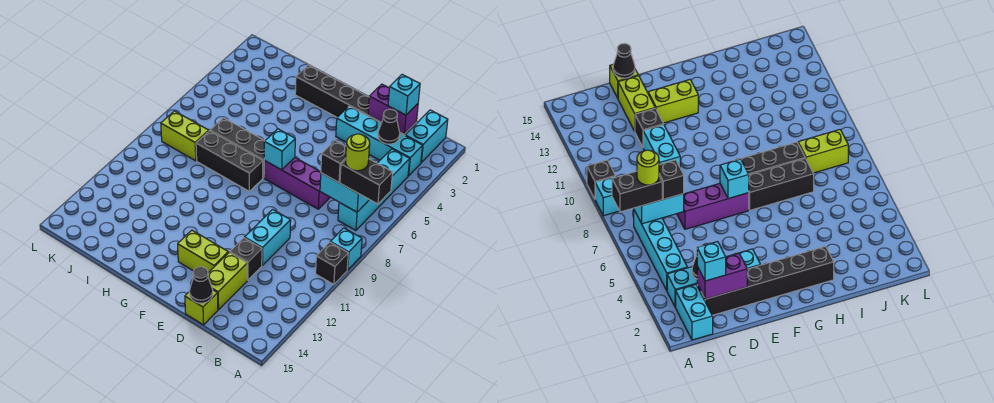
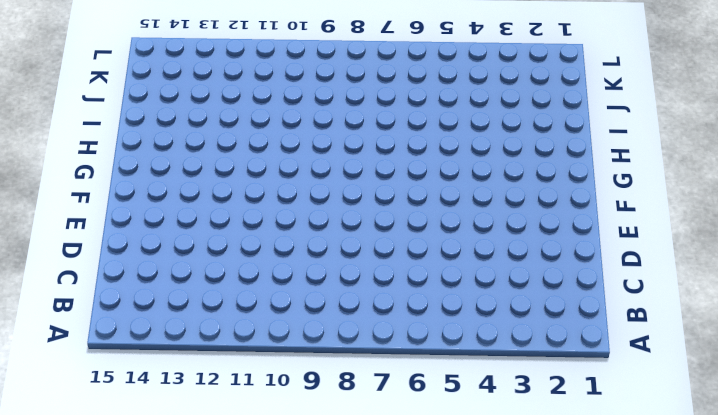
none -> cyan brick A9 level 1
none -> black brick A10 level 1
none -> cyan brick B1:B2 level 1

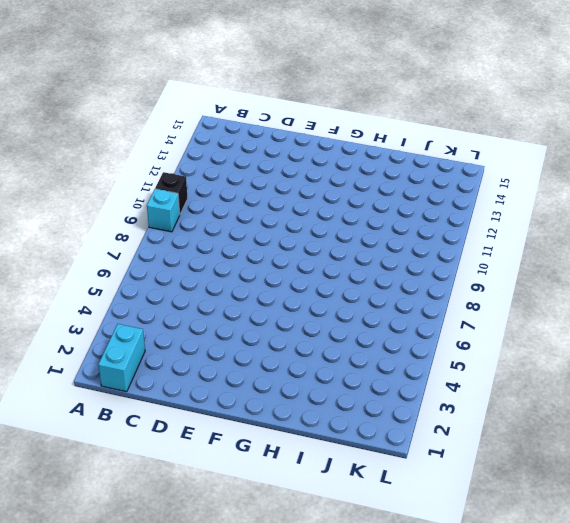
none -> cyan brick B3:E3 level 1
none -> cyan brick B4:B7 level 1
none -> black brick C2:H2 level 1

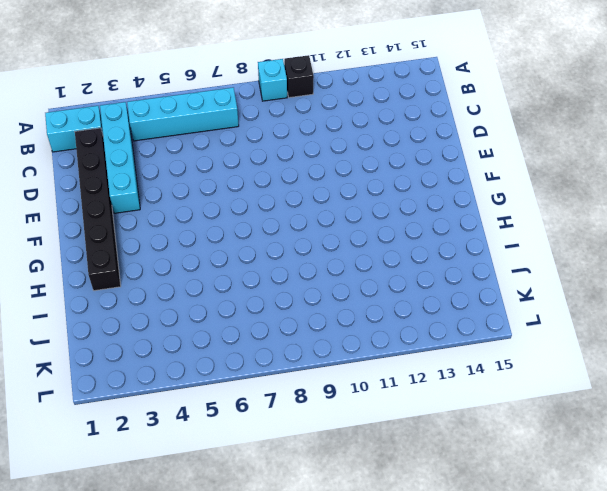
none -> purple brick D7:F7 level 1
none -> cyan brick D10:D11 level 1
none -> black brick D12 level 1

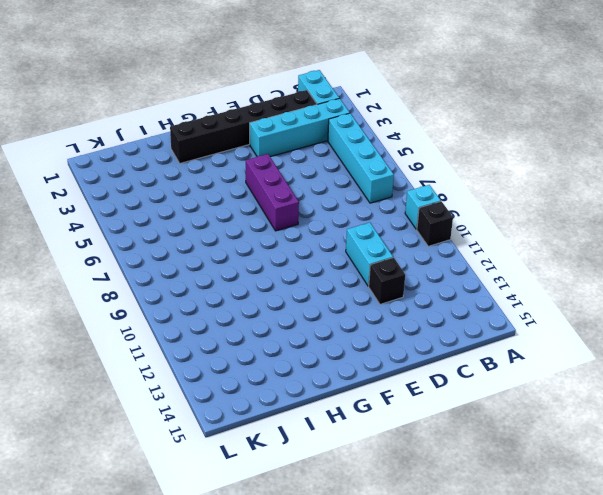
purple brick F5:F7 level 1 -> purple brick D7:F7 level 1
none -> lime brick D13:D14 level 1
none -> lime brick D15 level 1
none -> lime brick E13:F13 level 1

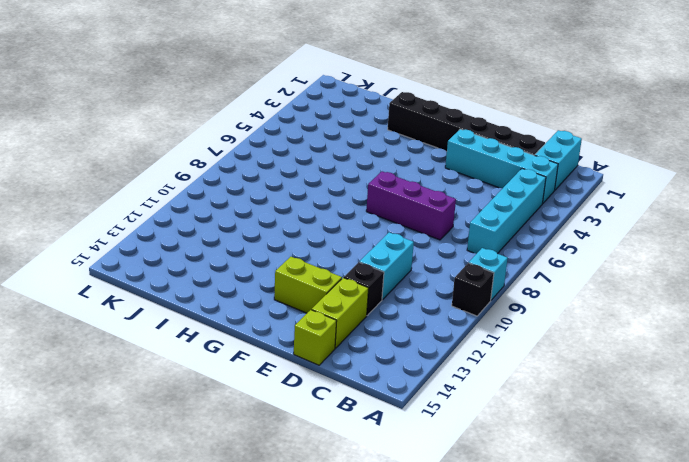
none -> black brick G7:I7 level 1
none -> black brick G8:I8 level 1
none -> lime brick J8:K8 level 1

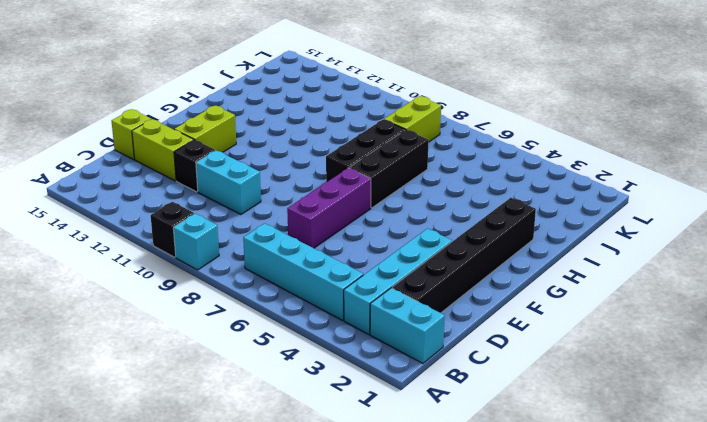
none -> cyan brick B7:C7 level 2
none -> purple brick C2:D2 level 2
none -> black cone C3 level 2

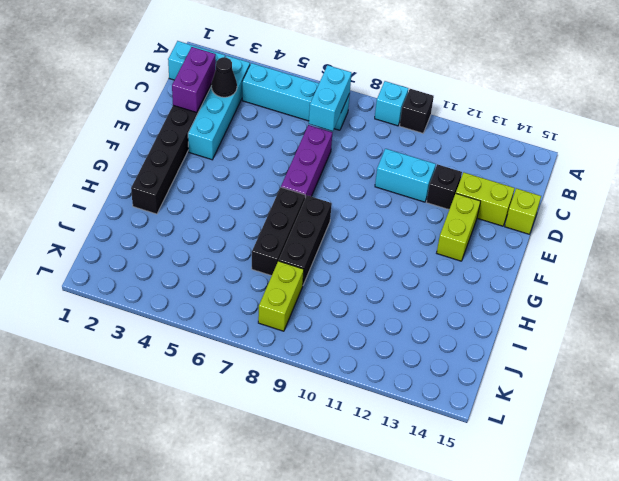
none -> black cone D15 level 2
none -> cyan brick F7 level 2
none -> black brick A7:B7 level 3

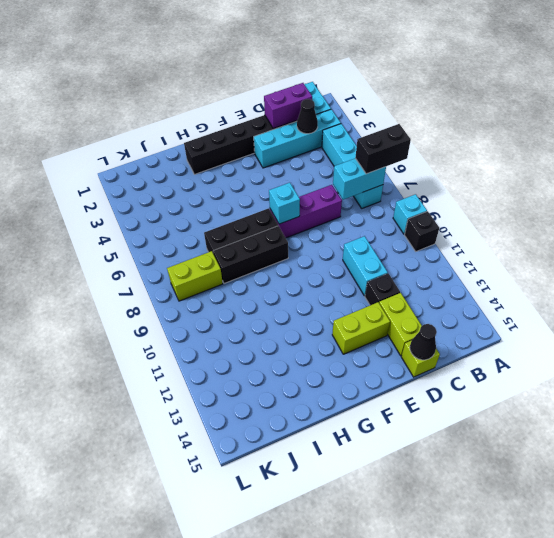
none -> cyan brick C2 level 3
none -> black brick C7 level 3
none -> lime round brick B7 level 4

